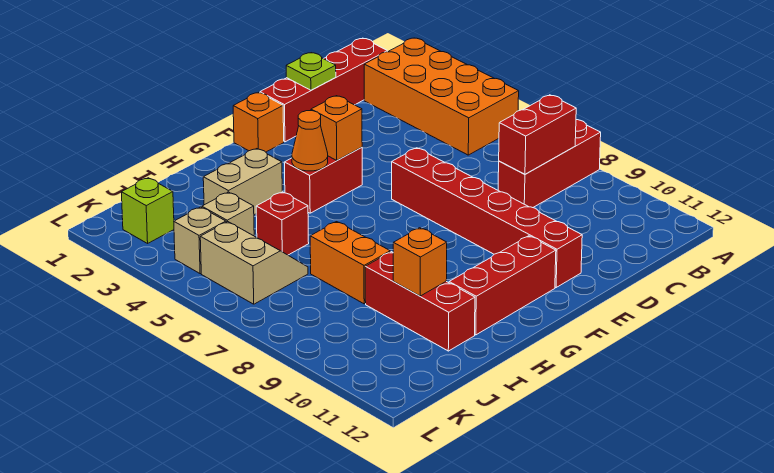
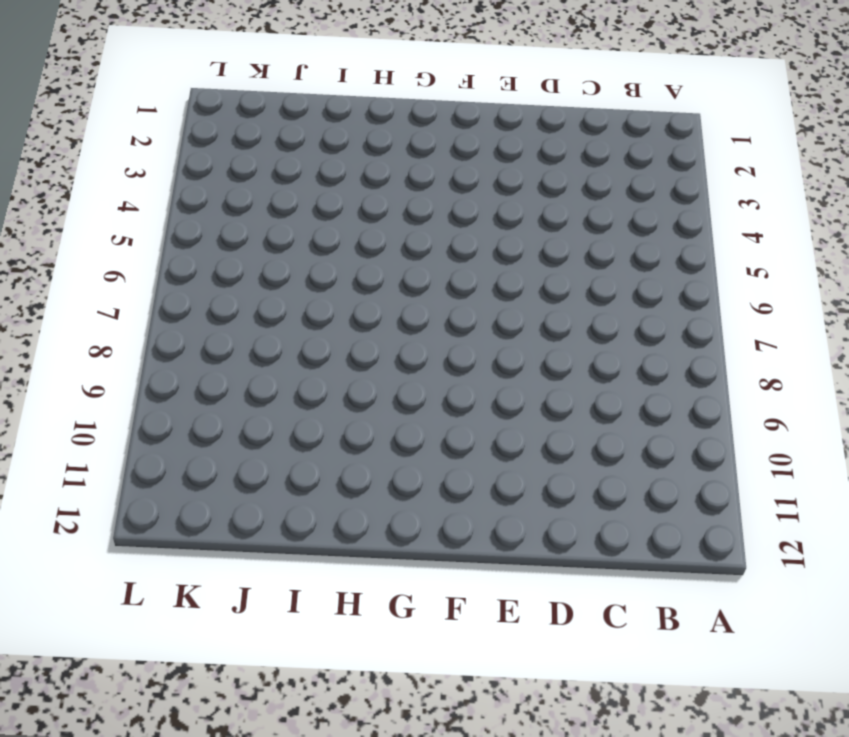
none -> orange brick A2:B5 level 1
none -> red brick A8:C8 level 1
none -> red brick B1:E1 level 1

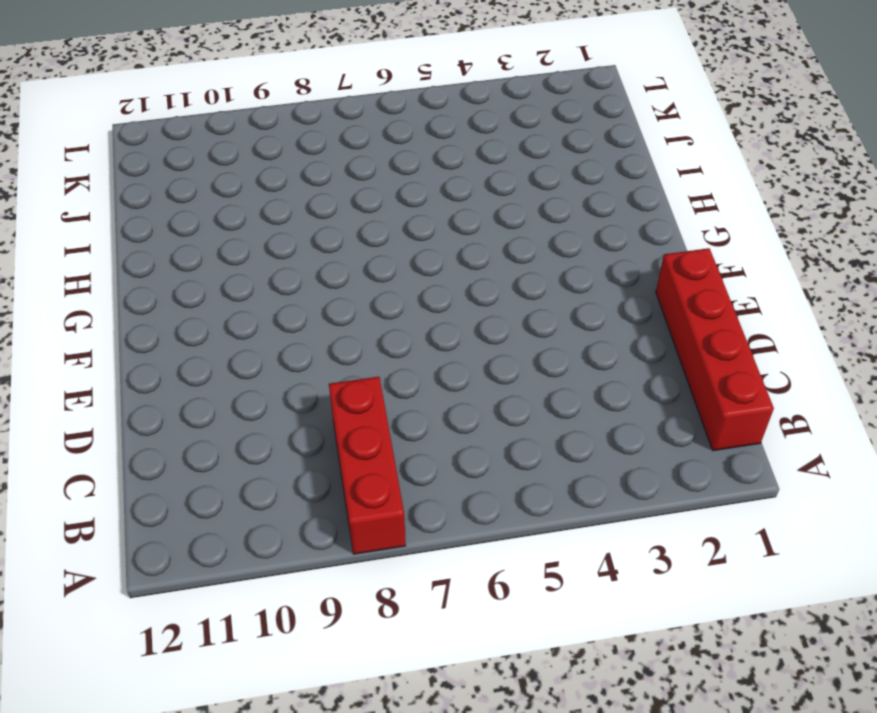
none -> orange brick A2:B5 level 1
none -> red brick E6:E11 level 1
none -> orange brick F1 level 1

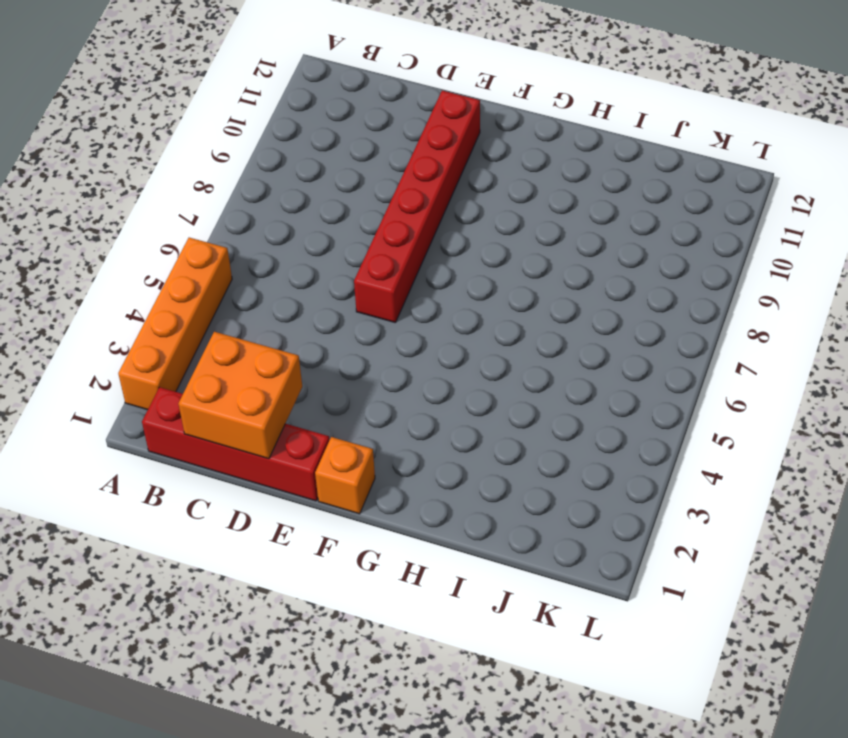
orange brick A2:A5 level 1 -> orange brick A2:B5 level 1
orange brick C1:D2 level 2 -> lime plate D1 level 2
none -> red brick A8:C8 level 1
none -> red brick F4:G4 level 1
none -> red brick F11:H11 level 1

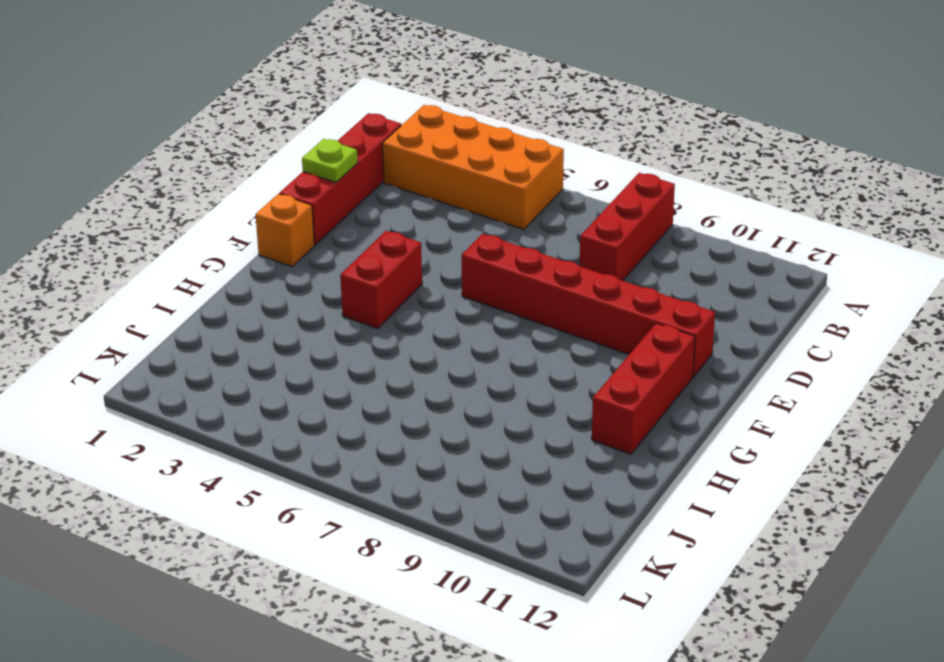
none -> tan brick H3:I3 level 1
none -> red brick I5 level 1
none -> orange brick I7:I8 level 1

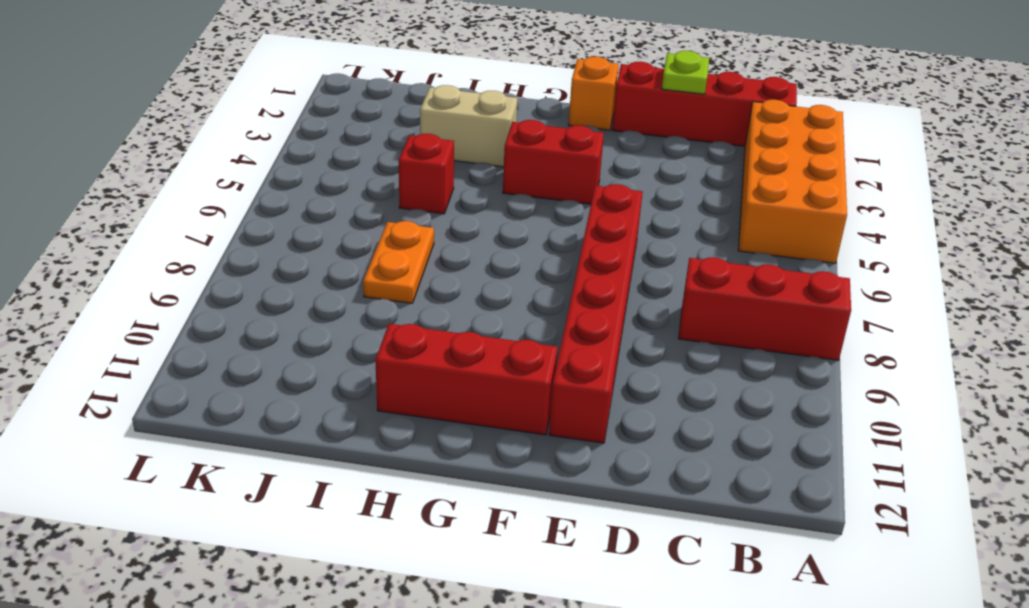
orange plate I7:I8 level 1 -> orange brick I7:I8 level 1
none -> red brick I9:I11 level 1
none -> tan brick J4 level 1
none -> tan slope J5:K6 level 1 top K

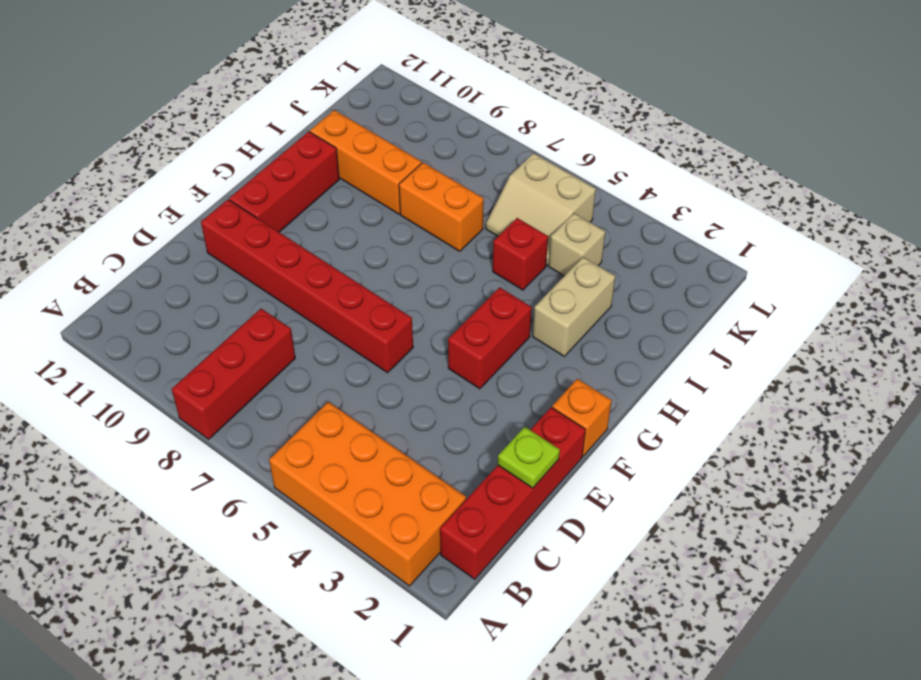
orange brick I9:I11 level 1 -> red brick I9:I11 level 1
none -> lime brick K2 level 1
none -> tan brick K4 level 1
none -> red brick B8:C8 level 2

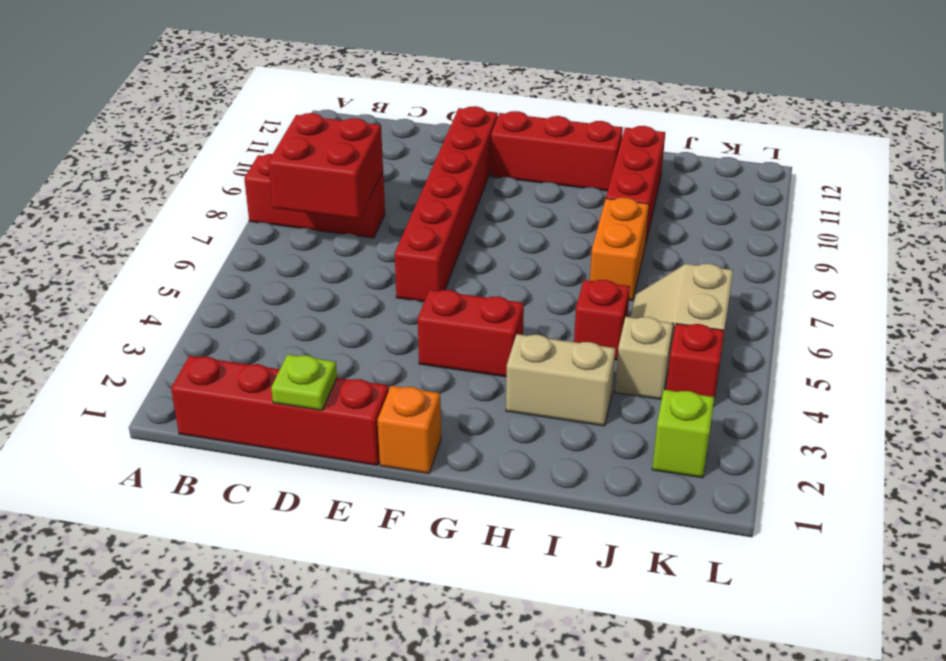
red brick B7:C8 level 2 -> red brick B8:C8 level 2
red brick K4 level 1 -> tan brick K4 level 1
none -> orange brick A2:B5 level 1
none -> orange brick F4 level 2
none -> orange cone G4 level 2

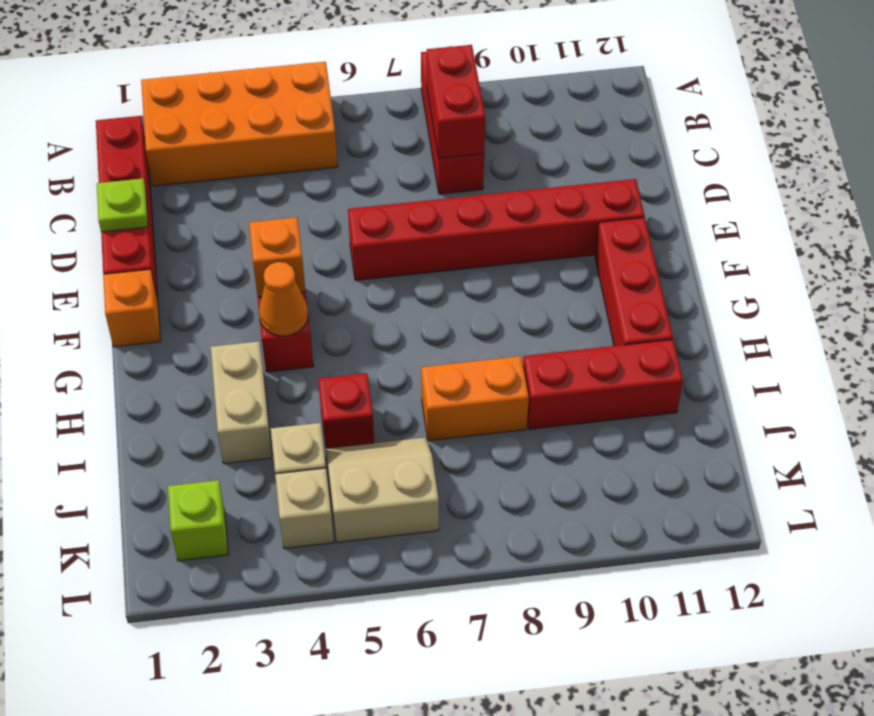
none -> orange brick I10 level 2

